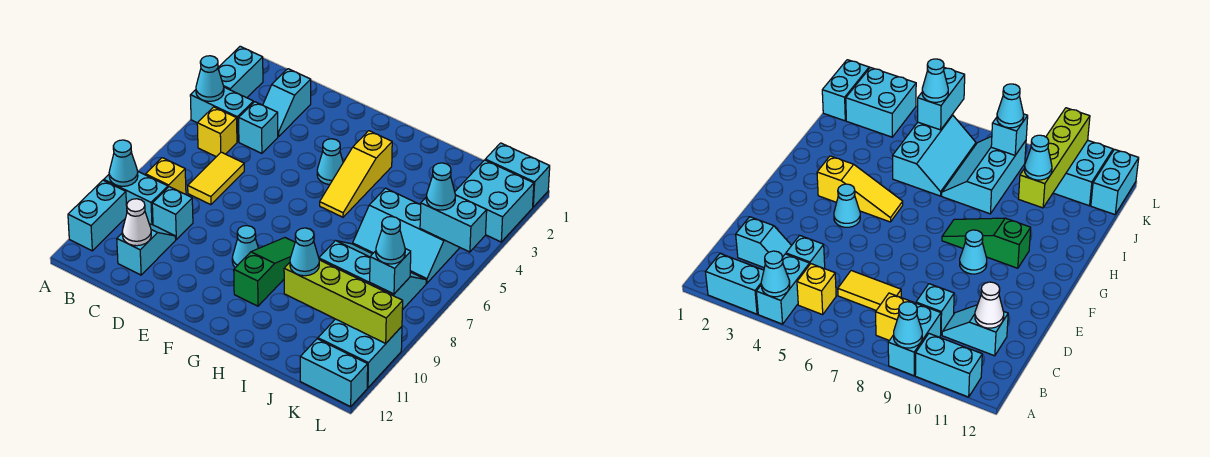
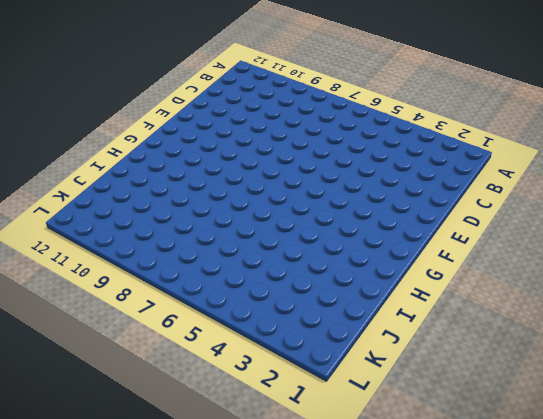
none -> cyan brick A2:A3 level 1
none -> cyan brick A4:B4 level 1
none -> cyan brick A9:B9 level 1
none -> cyan brick A10:A11 level 1

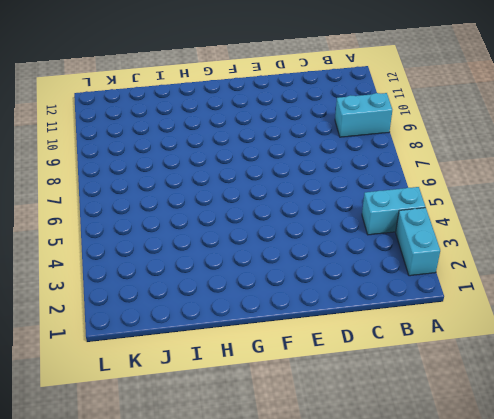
none -> cyan brick A10:A11 level 1
none -> yellow brick B5 level 1
none -> yellow brick B8 level 1
none -> cyan slope C2:C3 level 1 top 2

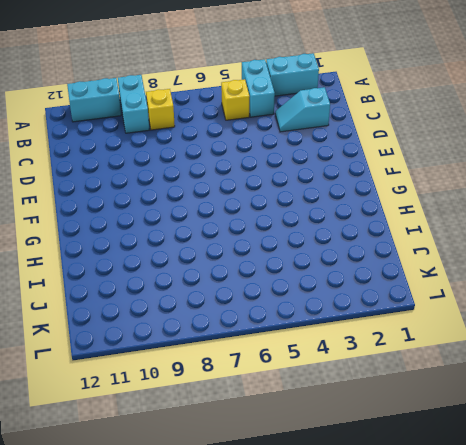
none -> cyan brick C4 level 1
none -> yellow tile C6:C7 level 1
none -> cyan brick C9 level 1
none -> cyan slope C10:C11 level 1 top 11

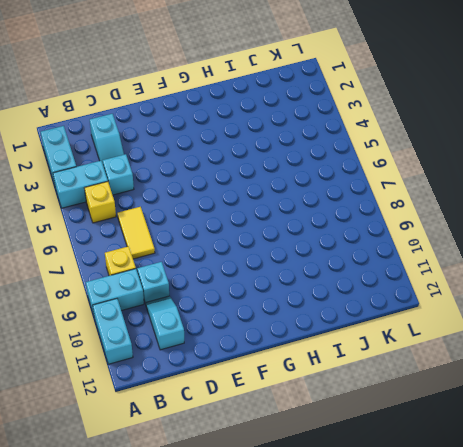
none -> cyan cone F4 level 1
none -> cyan cone F9 level 1
none -> yellow slope G3:G5 level 1 top 3
none -> green slope G8:G10 level 1 top 10

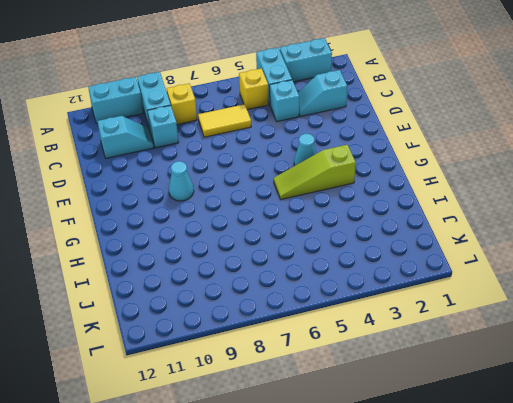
lime slope G3:G5 level 1 top 3 -> yellow slope G3:G5 level 1 top 3
none -> green slope G8:G10 level 1 top 10
none -> cyan slope I5:K6 level 1 top 5
none -> cyan slope I7:K8 level 1 top 8
none -> cyan brick K1:L1 level 1

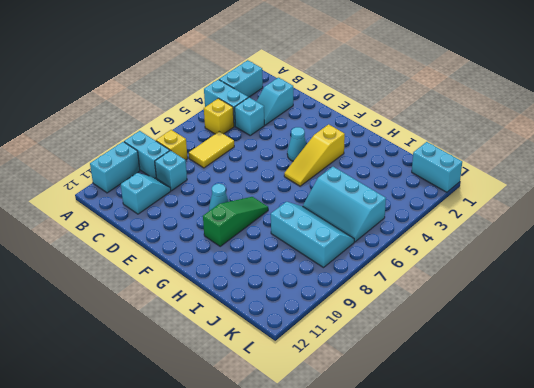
none -> cyan brick K2:L3 level 1
none -> cyan brick K10:L11 level 1
none -> cyan brick K12:L12 level 1
none -> cyan cone A4 level 2

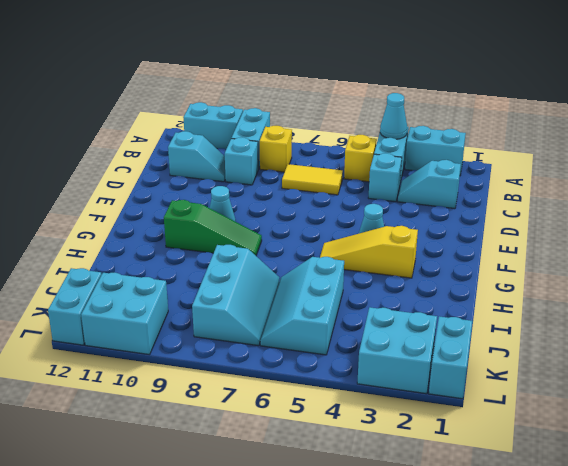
none -> cyan cone A9 level 2
none -> white cone C11 level 2
none -> lime brick I10:L10 level 2
none -> cyan brick K5:L5 level 2

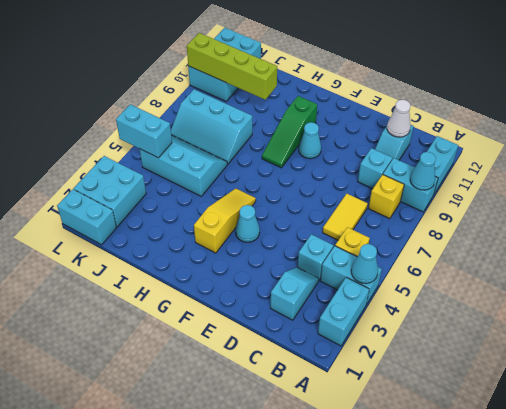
none -> cyan brick K8 level 2
none -> cyan cone I10 level 3
none -> cyan cone K5 level 3
none -> cyan cone K8 level 3

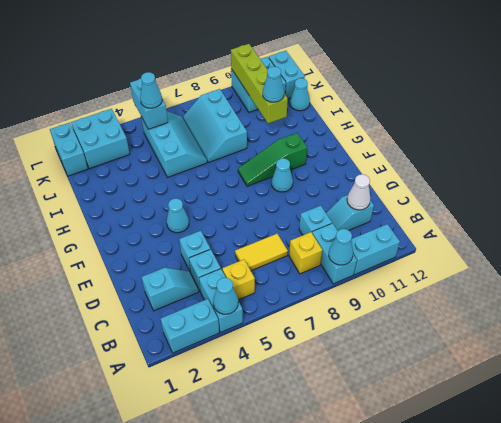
cyan brick D4 level 1 -> cyan brick K8 level 2
cyan cone J12 level 1 -> cyan cone K8 level 3
none -> yellow slope G3:G5 level 1 top 3

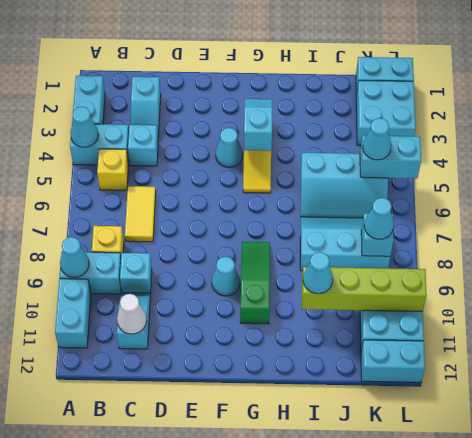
cyan slope G3:G4 level 2 top 4 -> none

